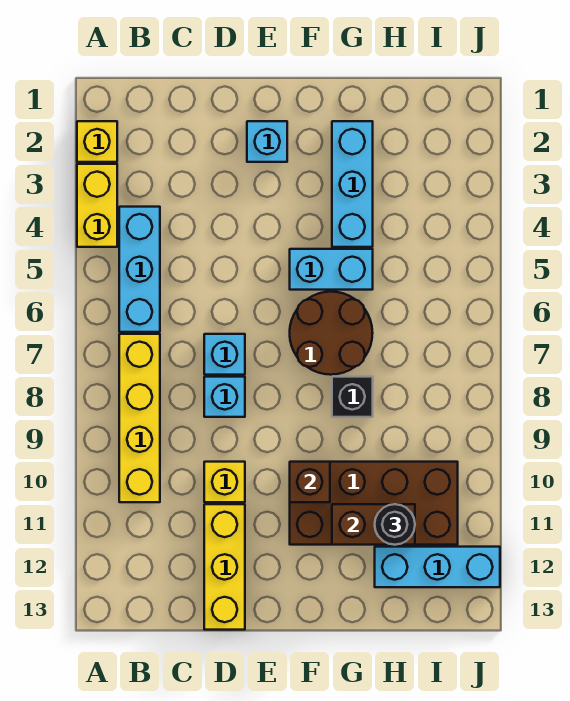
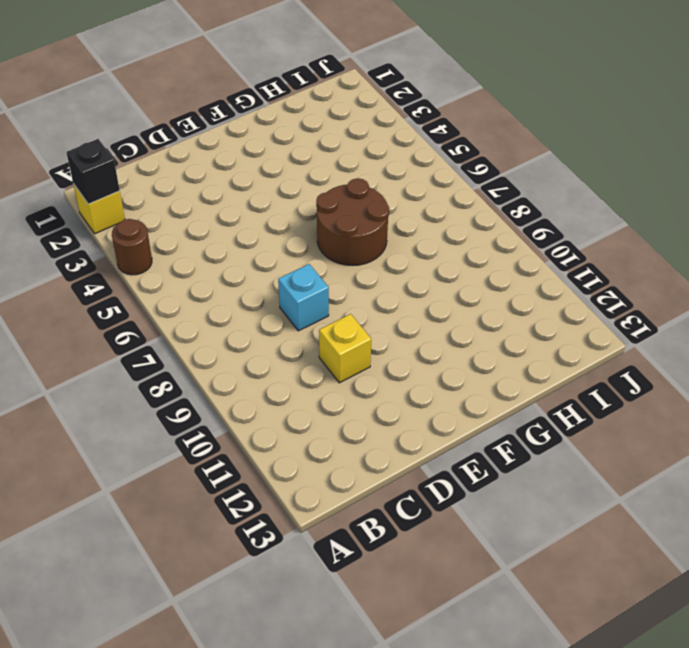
black brick A2 level 2 -> black brick G8 level 1
brown round brick A4 level 1 -> yellow brick A3:A4 level 1
none -> cyan brick B4:B6 level 1
none -> yellow brick B7:B10 level 1
none -> cyan brick D7 level 1

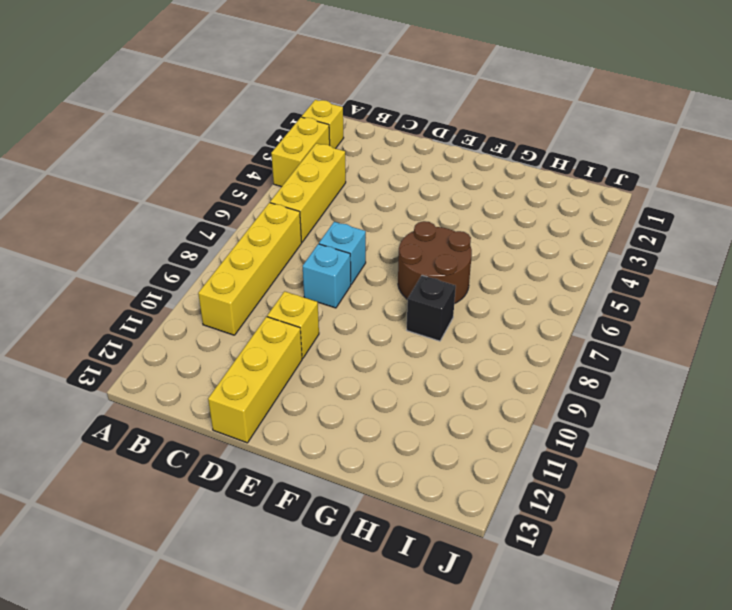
yellow brick B4:B6 level 1 -> cyan brick B4:B6 level 1
none -> cyan brick E2 level 1
none -> cyan brick F5:G5 level 1
none -> brown brick F10:I11 level 1

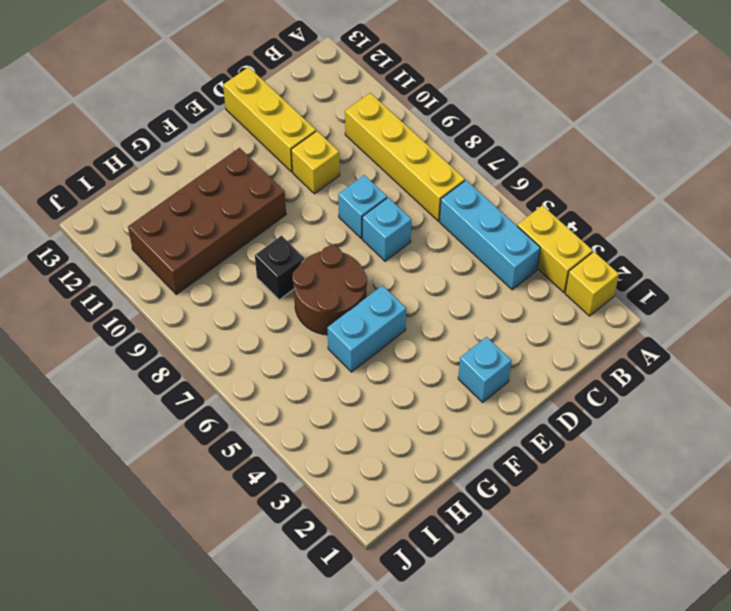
none -> cyan brick G2:G4 level 1
none -> cyan brick H12:J12 level 1
none -> brown brick F10 level 2

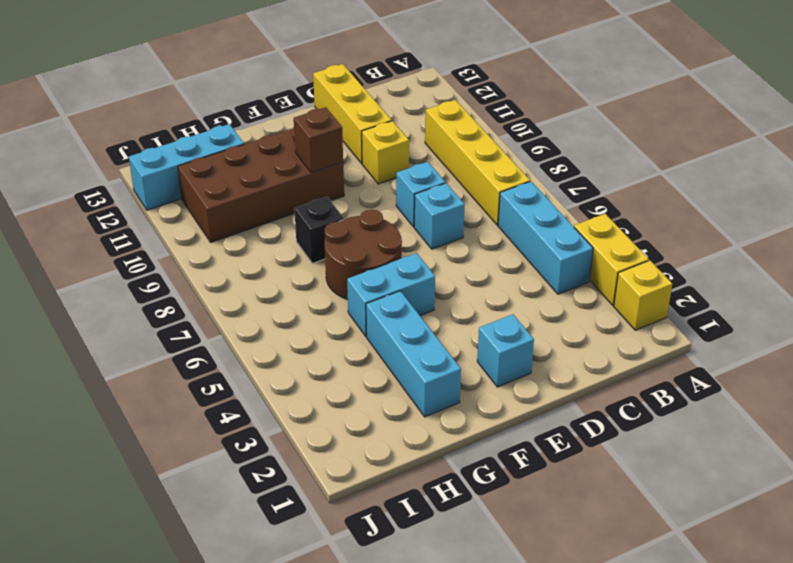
none -> brown brick G11:H11 level 2
none -> black round brick H11 level 3

